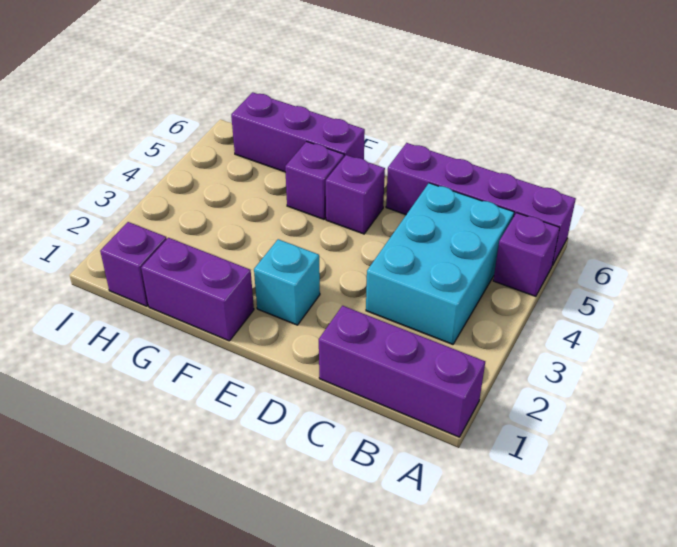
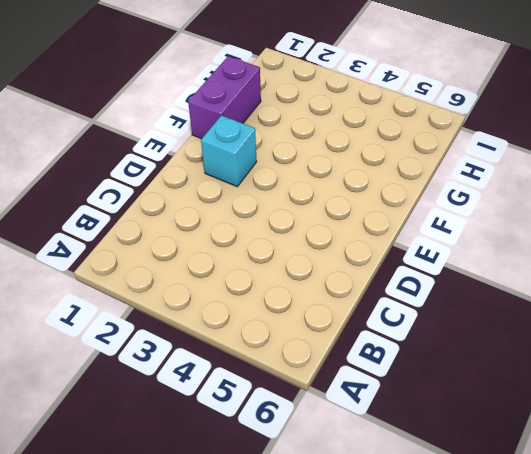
none -> purple brick A1:C1 level 1
none -> purple brick A5 level 1

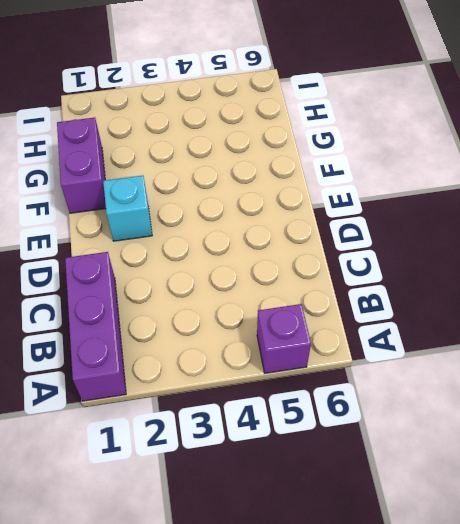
none -> purple brick A6:D6 level 1
none -> cyan brick B3:C5 level 1

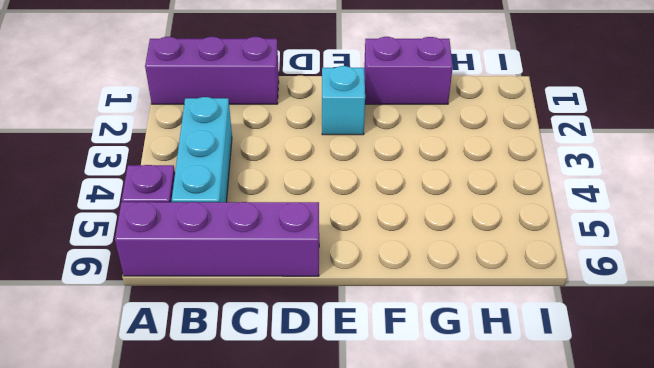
cyan brick B3:B5 level 1 -> cyan brick B3:C5 level 1
none -> purple brick E5 level 1
none -> purple brick F5 level 1

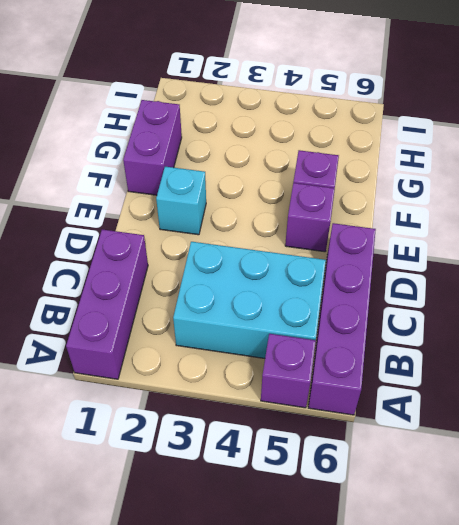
none -> purple brick F6:H6 level 1
none -> purple brick H1 level 1

